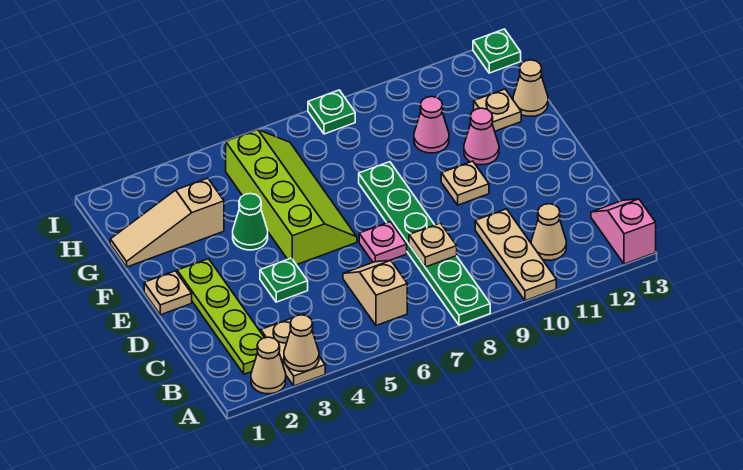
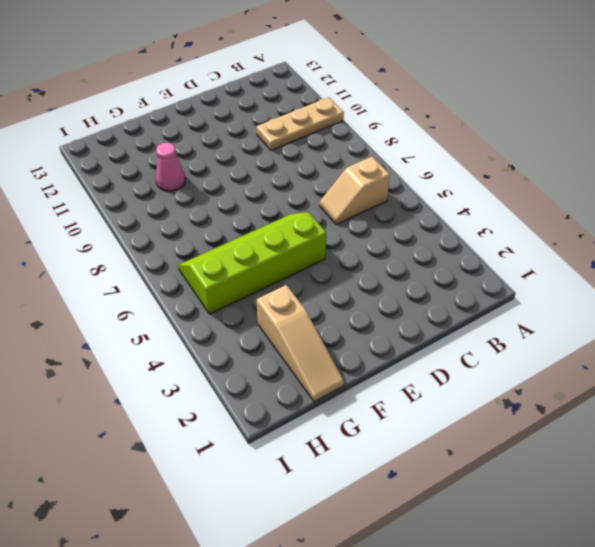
none -> tan cone A2 level 1
none -> tan plate A3:B3 level 1
none -> green plate A8:F8 level 1

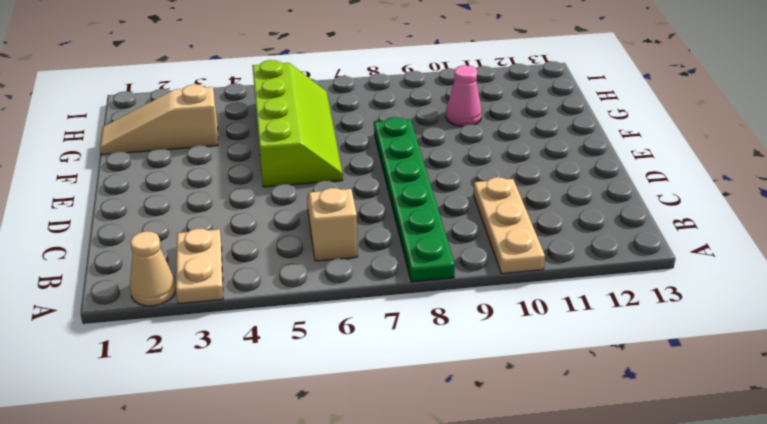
none -> pink slope A13:B13 level 1 top A
none -> lime plate B2:E2 level 1
none -> tan cone B11 level 1

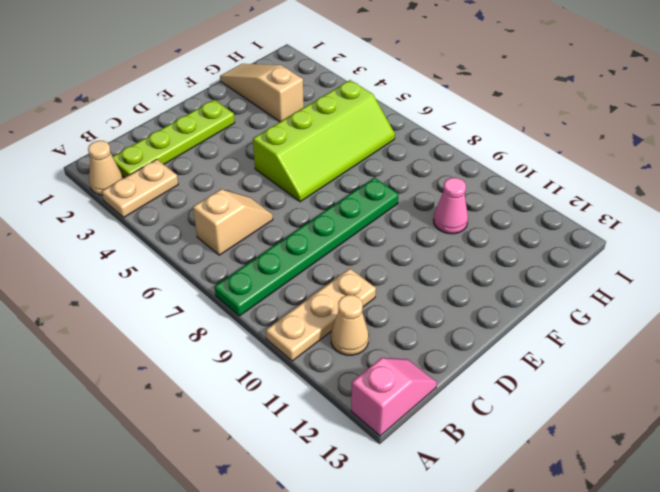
none -> green plate D4 level 1
none -> pink plate D7 level 1
none -> tan plate E1 level 1

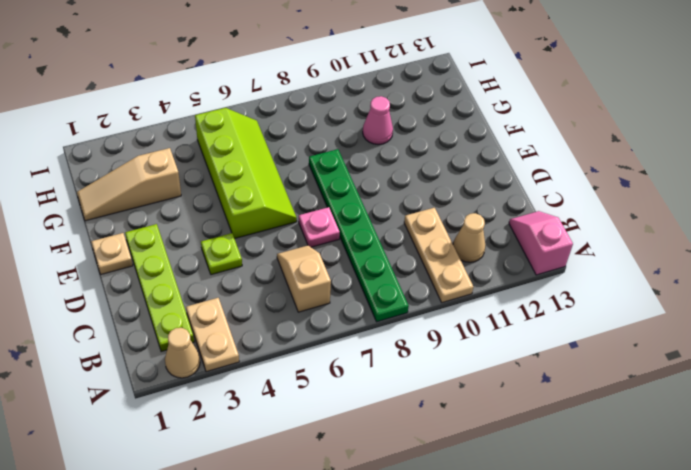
lime plate D4 level 1 -> green plate D4 level 1
none -> tan plate E10 level 1
none -> green cone F4 level 1
none -> pink cone F11 level 1

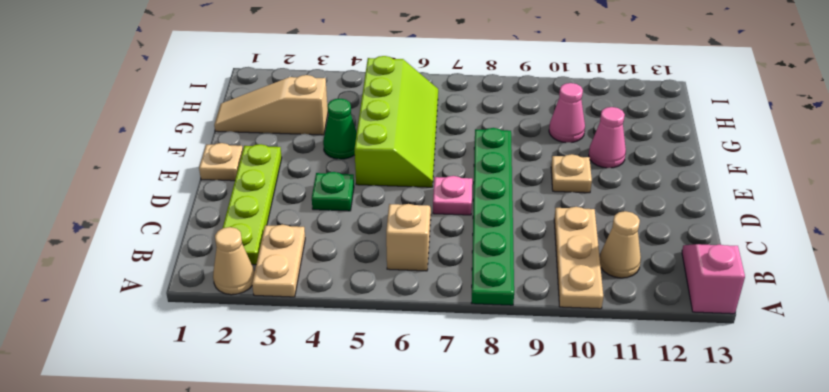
none -> tan plate G12 level 1
none -> tan cone G13 level 1
none -> green plate I8 level 1

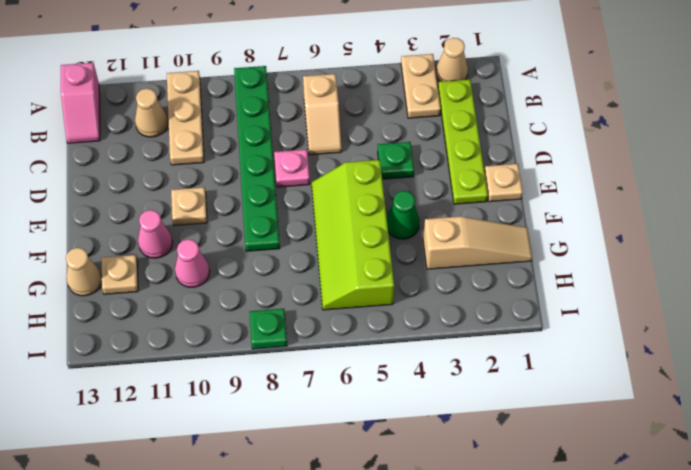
none -> green plate I13 level 1
none -> tan cone A3 level 2
none -> tan plate C8 level 2

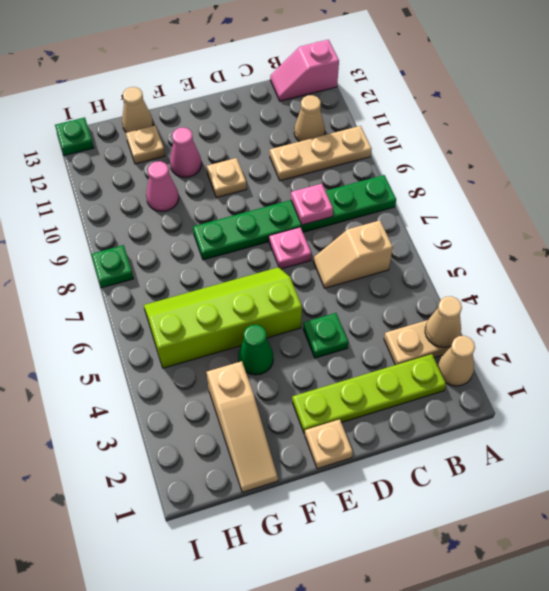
pink plate C8 level 2 -> tan plate C8 level 2

